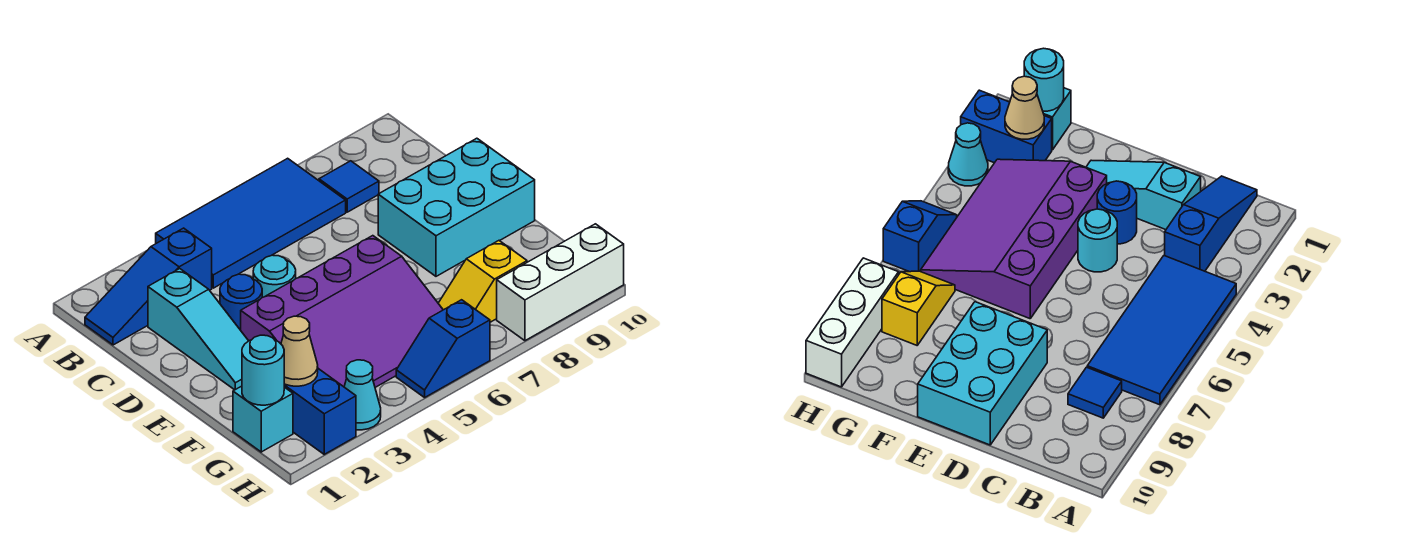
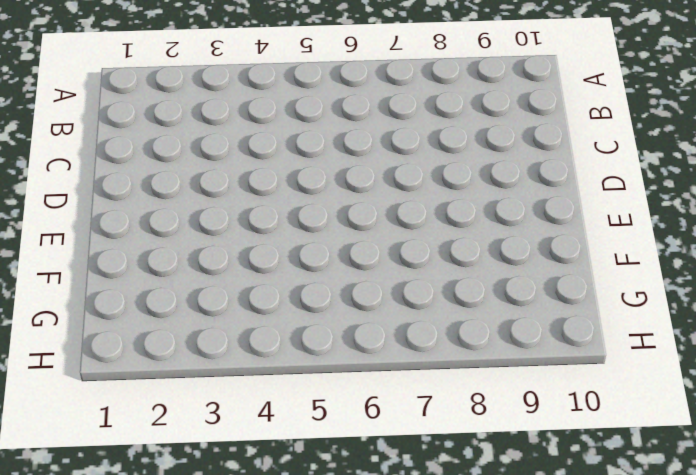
none -> blue tile A4:B7 level 1
none -> blue slope B1:B3 level 1 top 3
none -> blue tile B8 level 1

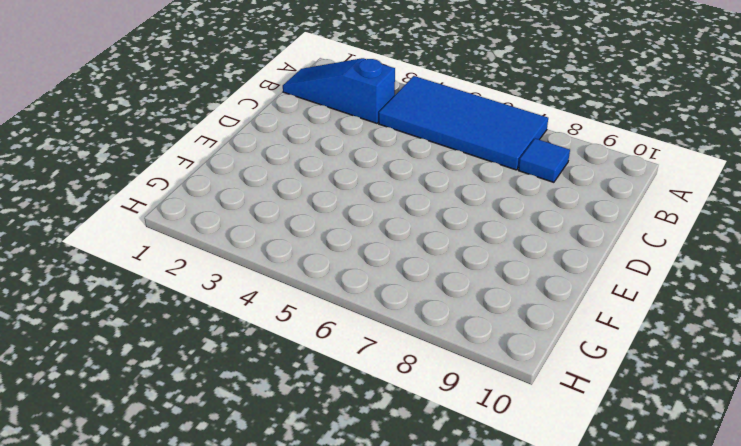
none -> cyan slope C2:E2 level 1 top C
none -> blue round brick D3 level 1
none -> cyan round brick D4 level 1

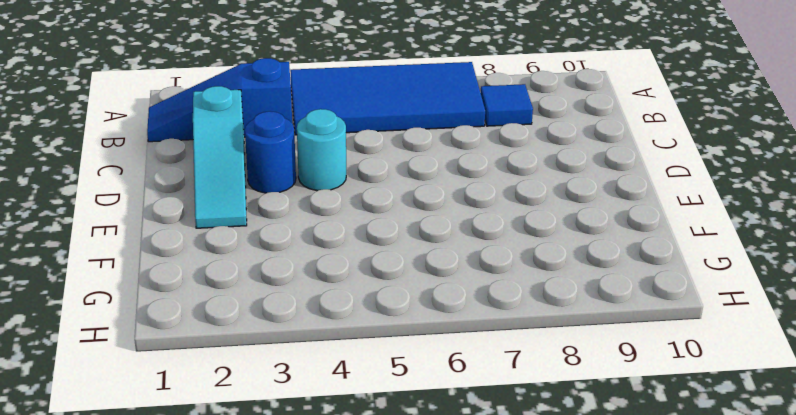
none -> cyan brick D8:E10 level 1
none -> purple slope E3:G6 level 1 top E
none -> cyan brick G1 level 1

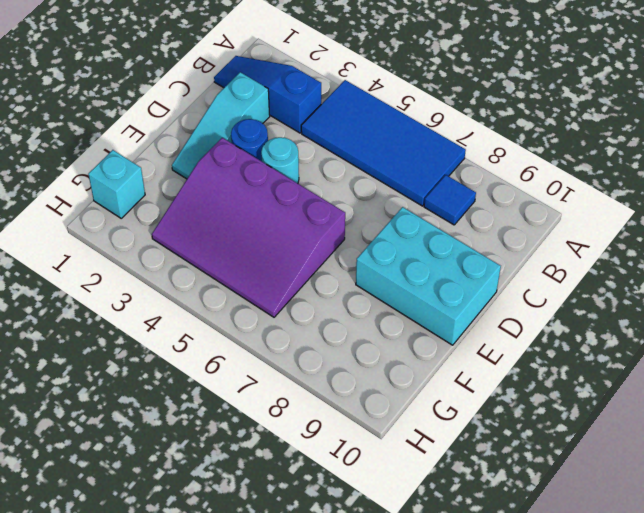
none -> blue brick G2:H2 level 1
none -> yellow slope G7:G8 level 1 top 8
none -> cyan cone H3 level 1

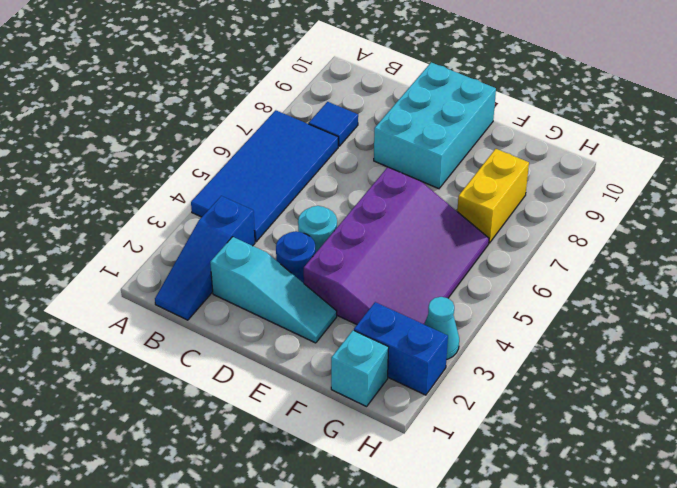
yellow brick G7:G8 level 1 -> yellow slope G7:G8 level 1 top 8
none -> blue slope H5:H6 level 1 top 6
none -> white brick H8:H10 level 1
none -> cyan round brick G1 level 2

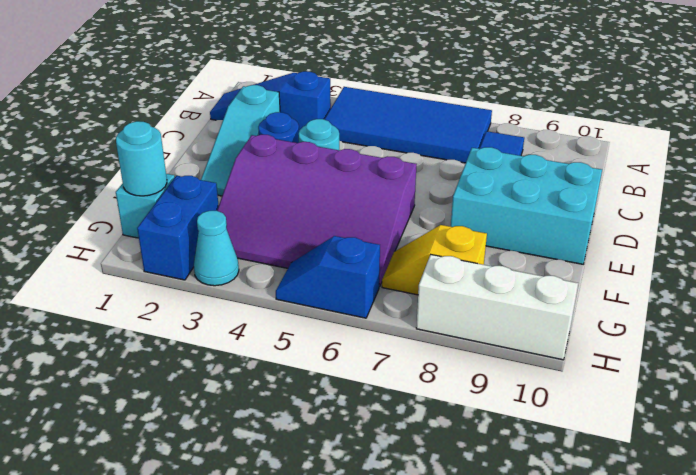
none -> tan cone G2 level 2

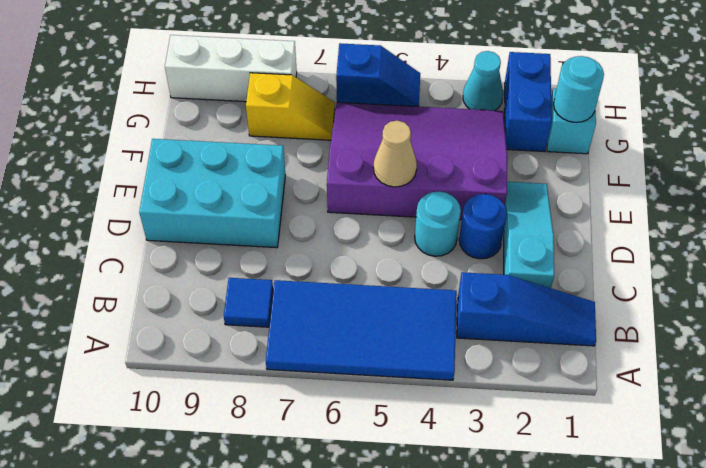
tan cone E5 level 2 -> tan cone G2 level 2

